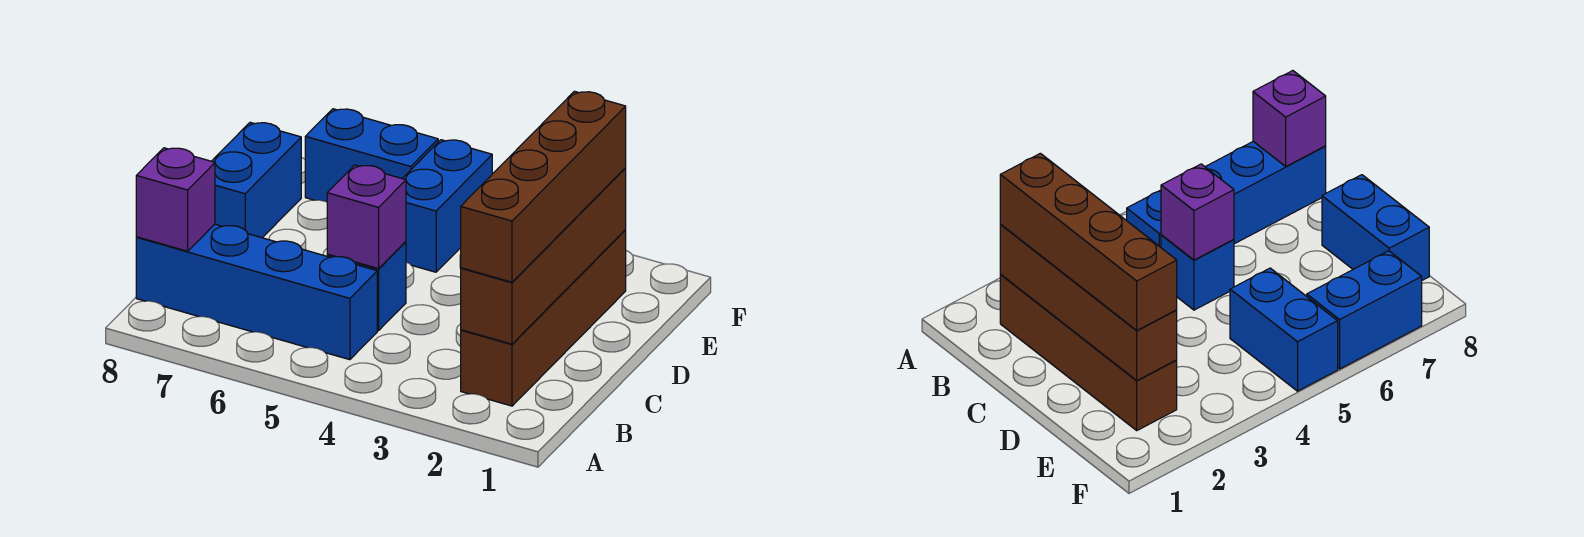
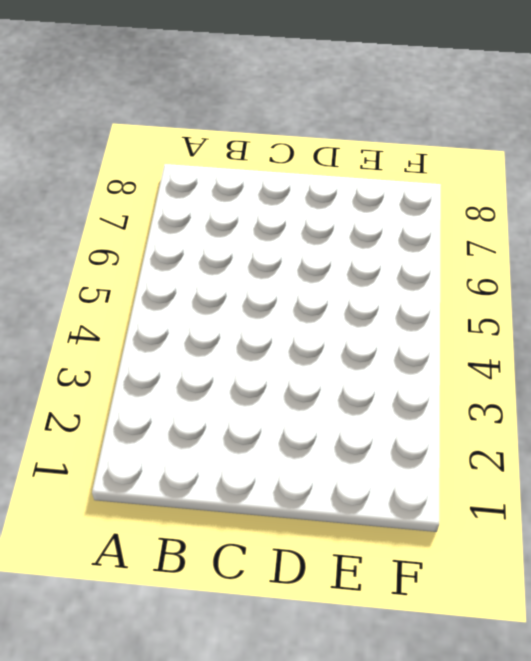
none -> brown brick B2:E2 level 1
none -> blue brick B5:B8 level 1

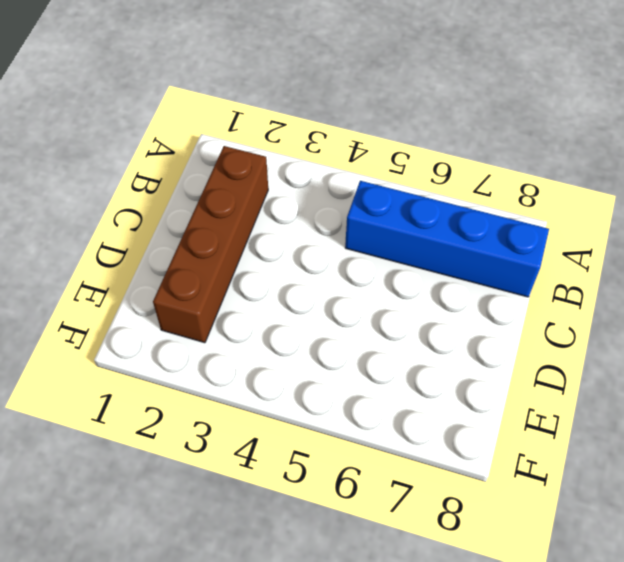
none -> blue brick C5 level 1
none -> blue brick D8:E8 level 1

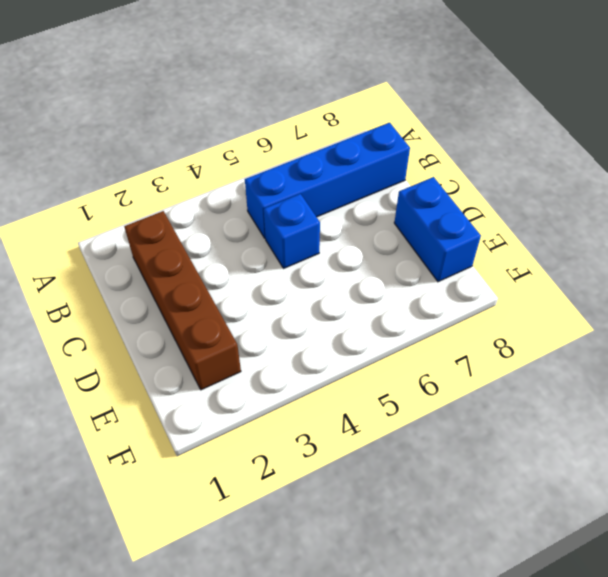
none -> blue brick E5:F5 level 1
none -> blue brick F6:F7 level 1

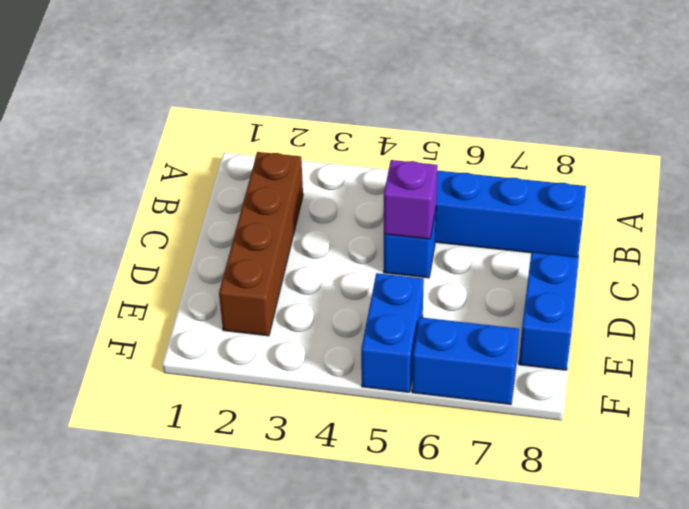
none -> brown brick B2:E2 level 2
none -> purple brick B8 level 2

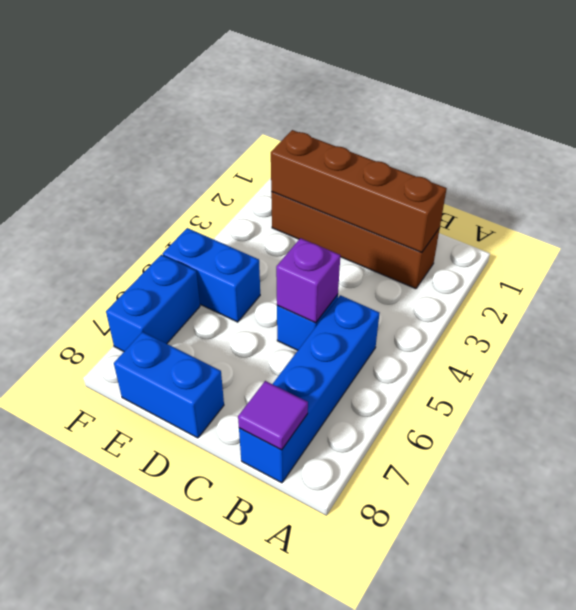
purple tile B8 level 2 -> purple brick B8 level 2
none -> brown brick B2:E2 level 3

